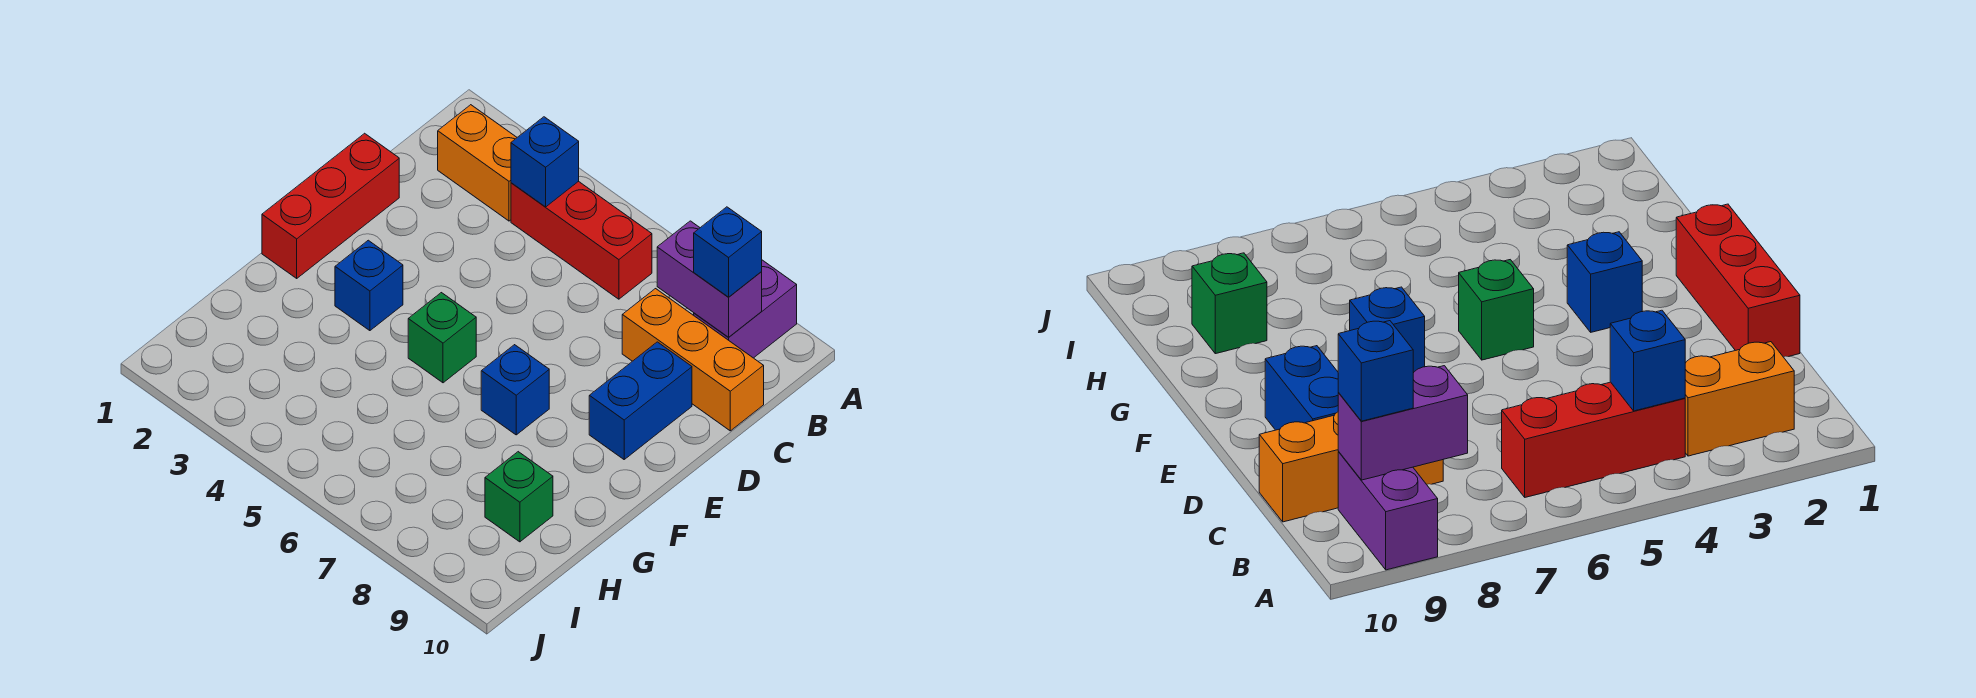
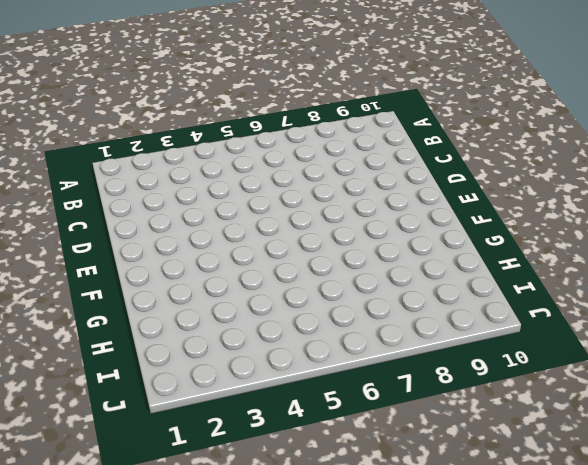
none -> purple brick A9:B9 level 1
none -> orange brick B2:B3 level 1
none -> red brick B4:B6 level 1

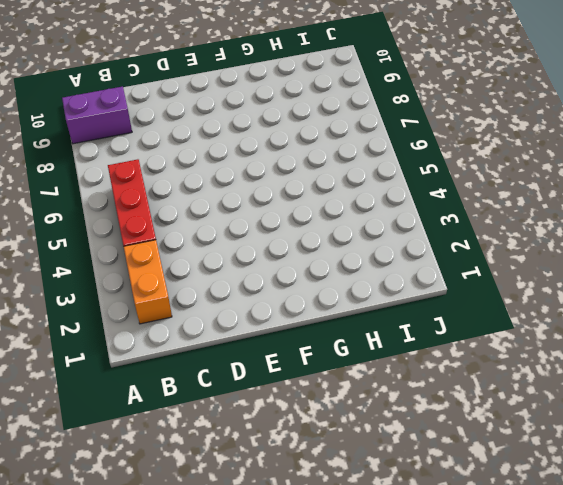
none -> orange brick C8:C10 level 1
none -> red brick D1:F1 level 1
none -> blue brick D9:E9 level 1

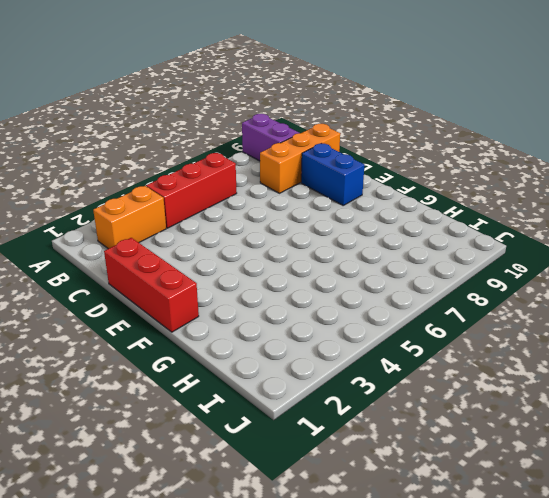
none -> blue brick F3 level 1
none -> green brick F5 level 1
none -> blue brick F7 level 1

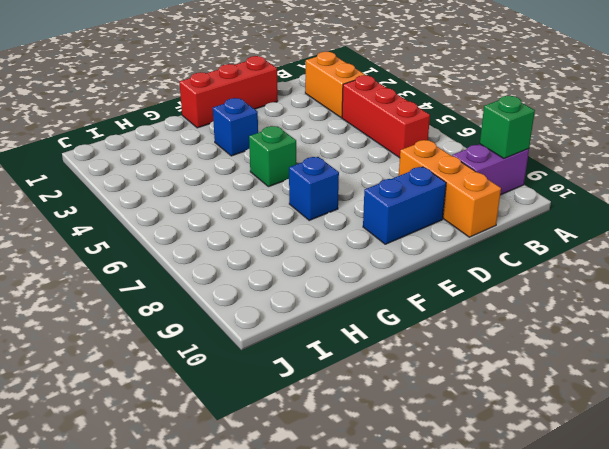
green brick A9 level 2 -> green brick H9 level 1
none -> blue brick B4 level 2
none -> purple brick B8:B9 level 2
none -> blue brick B9 level 3

